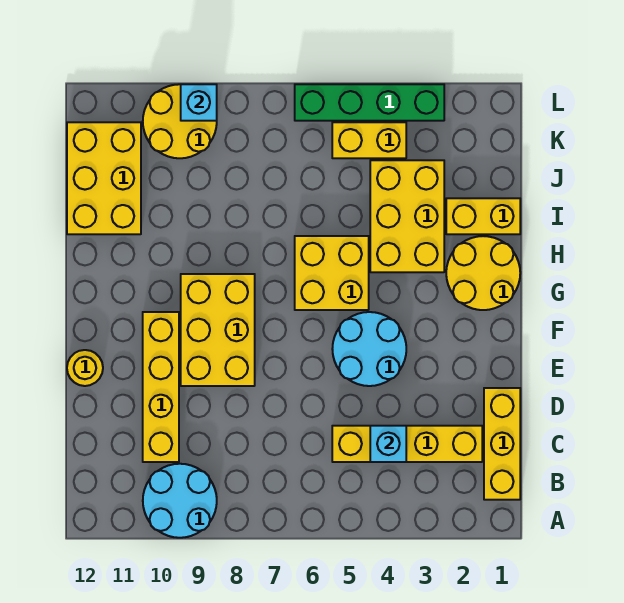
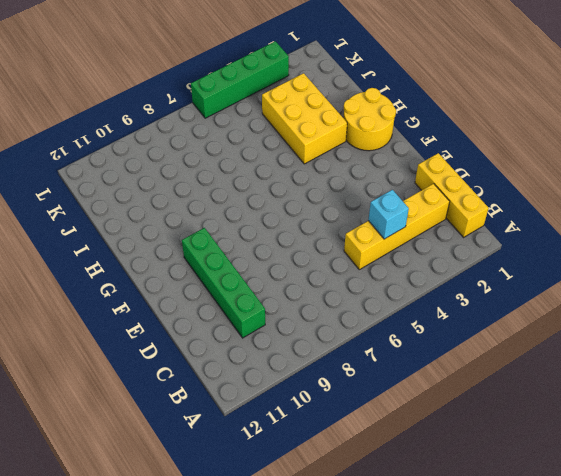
green brick C10:F10 level 1 -> yellow brick C10:F10 level 1
none -> cyan round brick A9:B10 level 1
none -> cyan round brick E4:F5 level 1
none -> yellow brick E8:G9 level 1

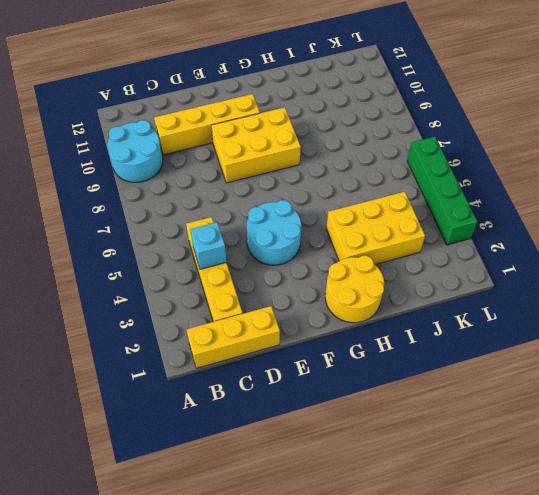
none -> yellow round brick E12 level 1
none -> yellow brick G5:H6 level 1
none -> yellow brick I1:I2 level 1

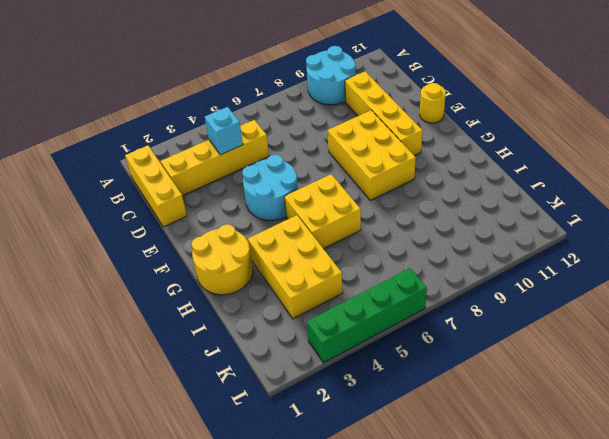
none -> yellow brick I1:I2 level 1
none -> yellow brick I11:K12 level 1
none -> yellow brick K4:K5 level 1

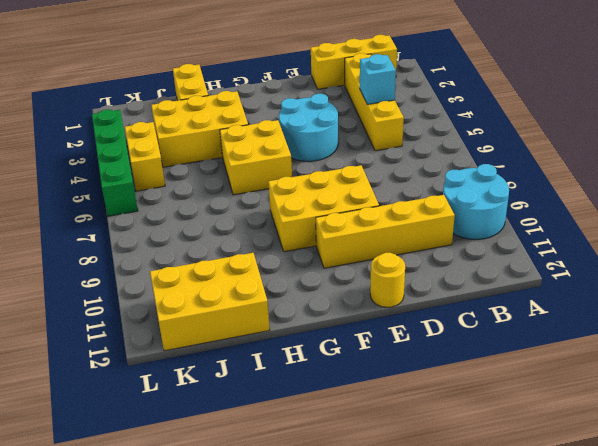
none -> yellow round brick G1:H2 level 1
none -> yellow round brick K9:L10 level 1
none -> cyan brick L9 level 2

